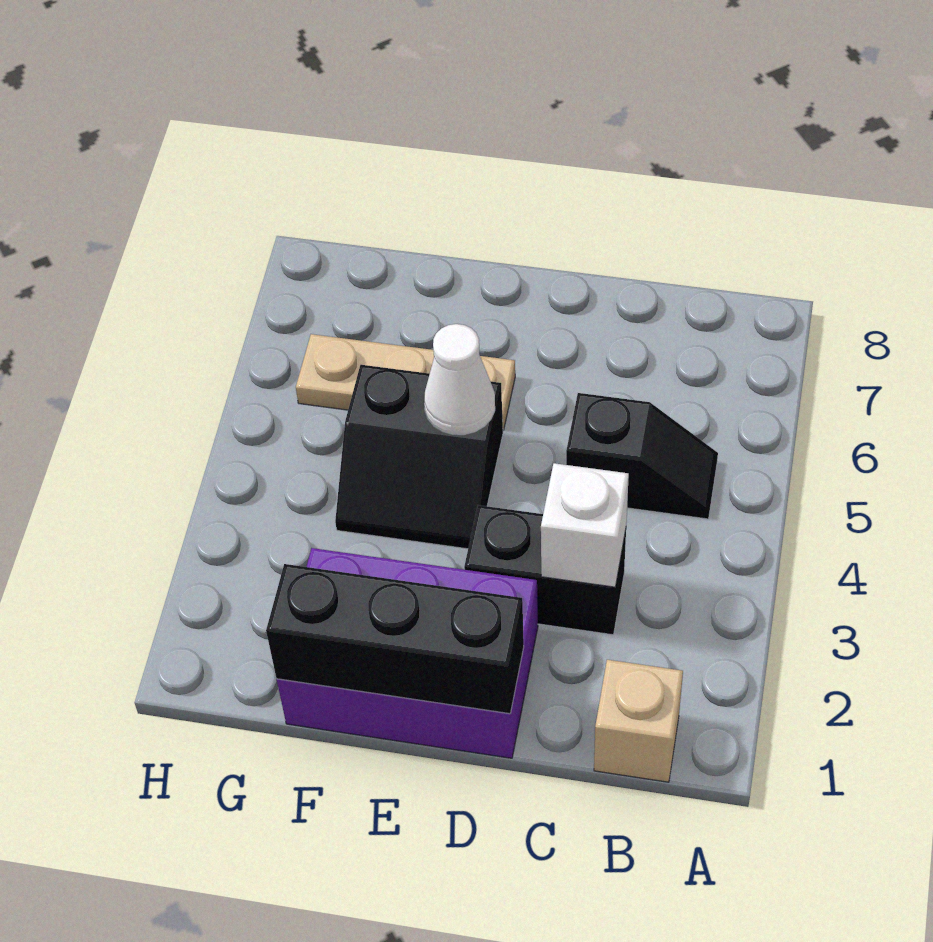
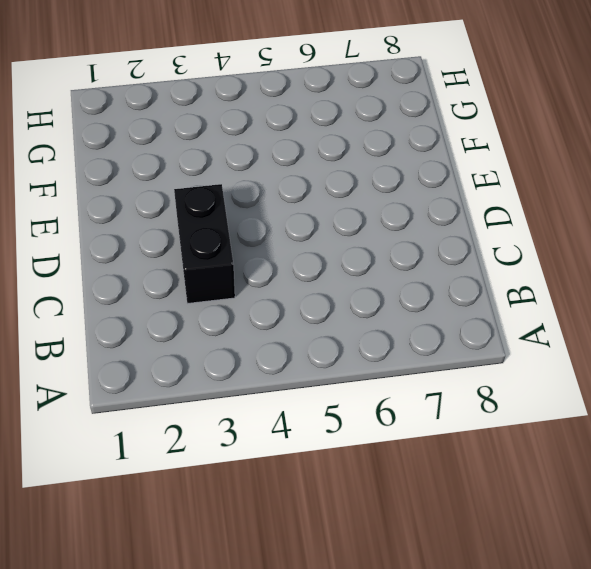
none -> tan brick B1 level 1
none -> black slope B5:C5 level 1 top C

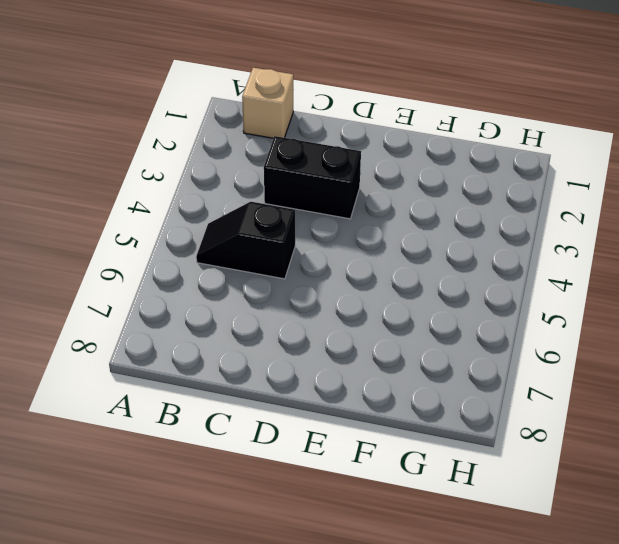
none -> purple brick D1:F2 level 1
none -> black slope E4:F5 level 1 top 5

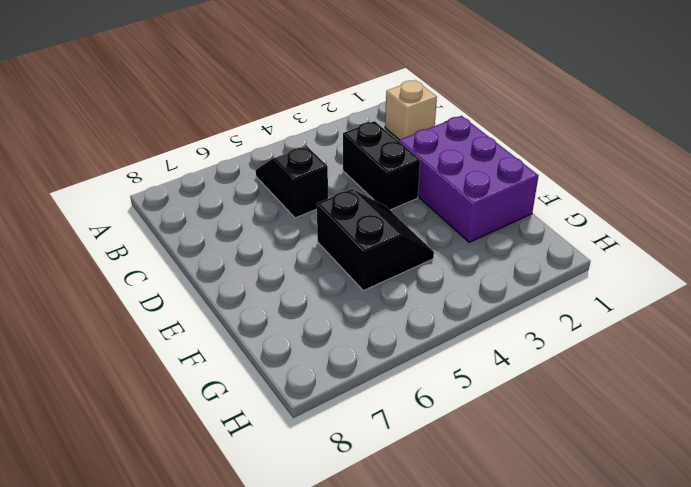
none -> tan plate E6:G6 level 1
none -> white brick C3 level 2

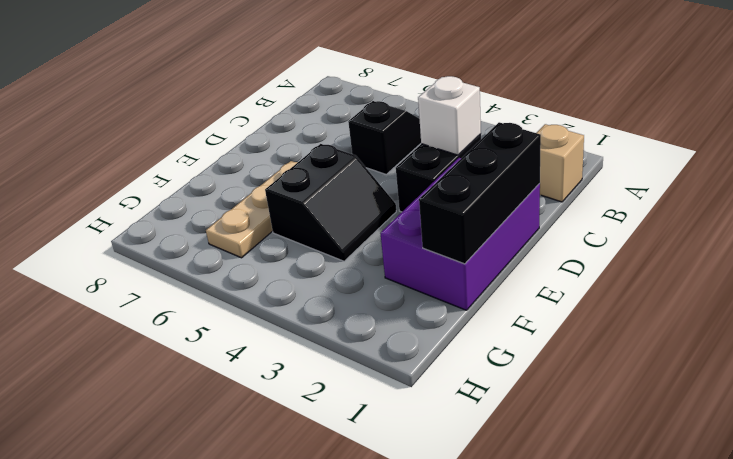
none -> white cone E5 level 2

